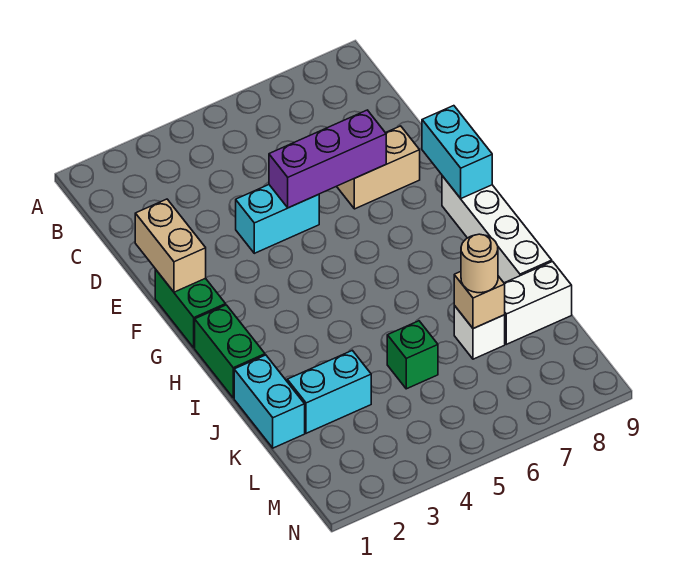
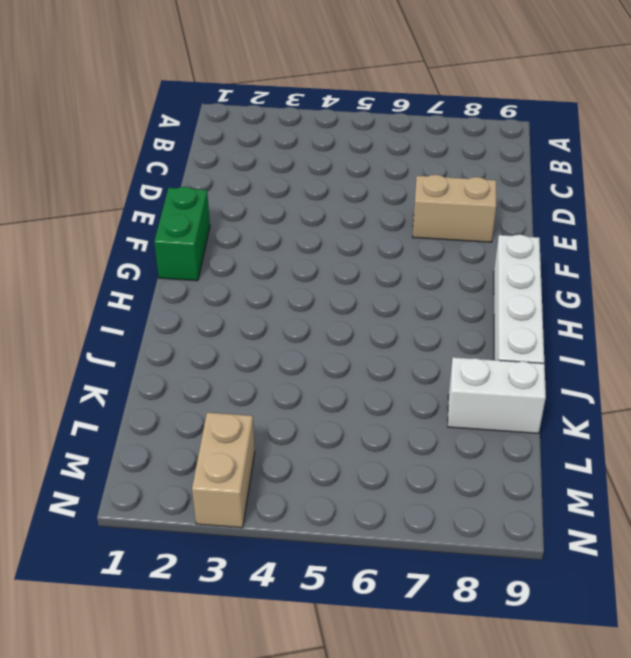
tan brick M3:N3 level 1 -> tan brick E1:F1 level 2
none -> cyan brick E4:E5 level 1
none -> green brick H1:I1 level 1
none -> cyan brick J1:K1 level 1

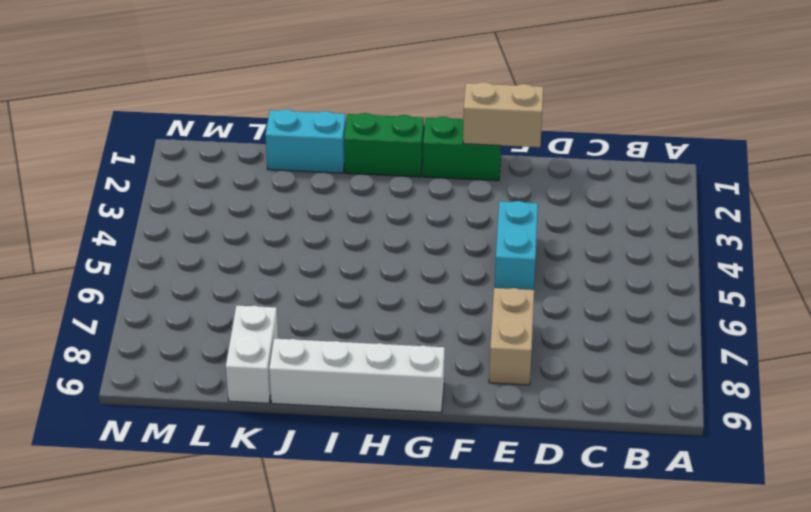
none -> cyan brick K2:K3 level 1
none -> green brick K5 level 1
none -> white brick K7 level 1

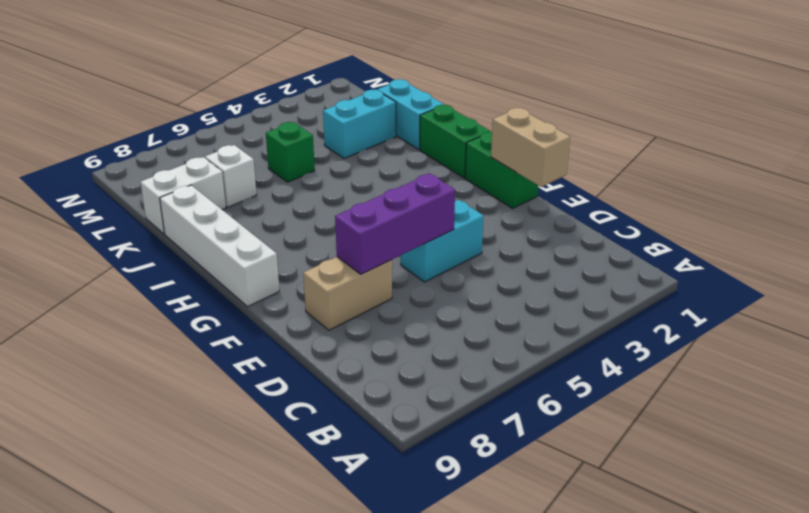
none -> cyan brick F9:G9 level 2
none -> tan brick K7 level 2
none -> tan round brick K7 level 3

